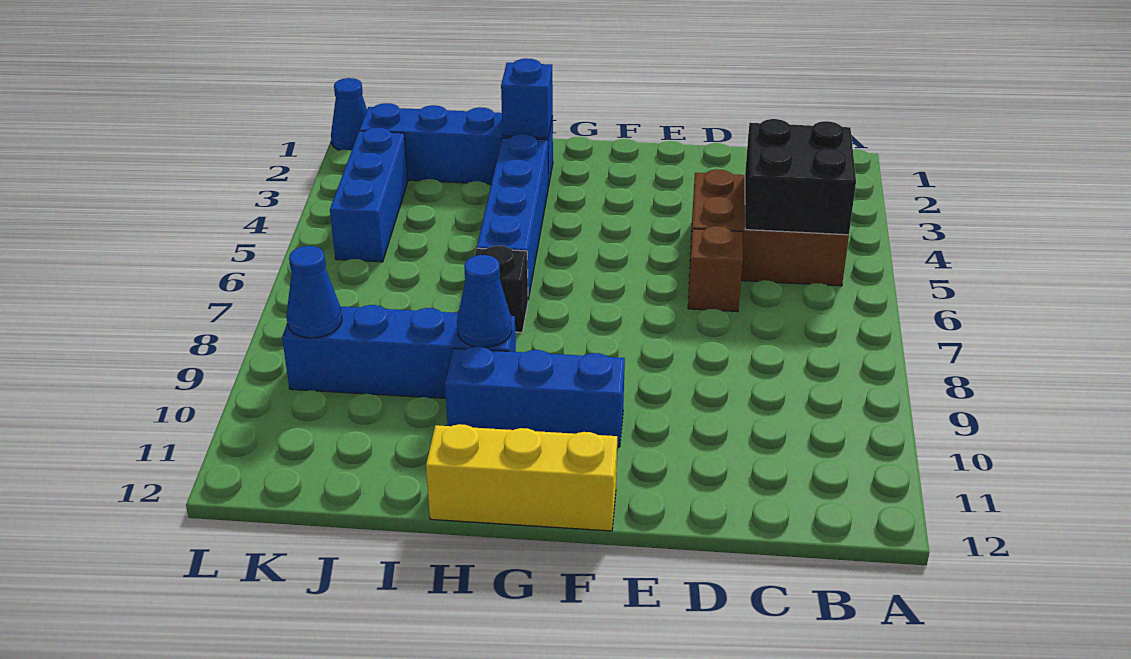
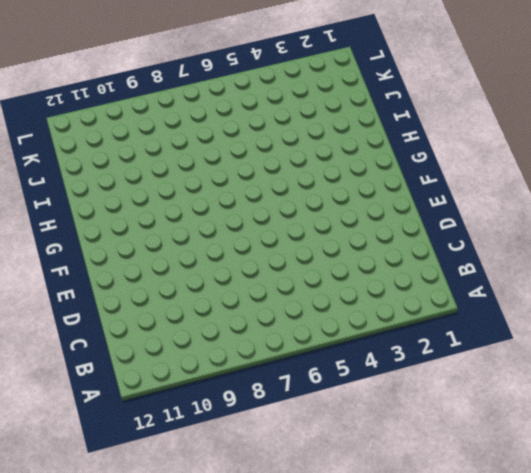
none -> brown brick B4:D5 level 1
none -> brown brick D6 level 1
none -> blue brick F10:H10 level 1

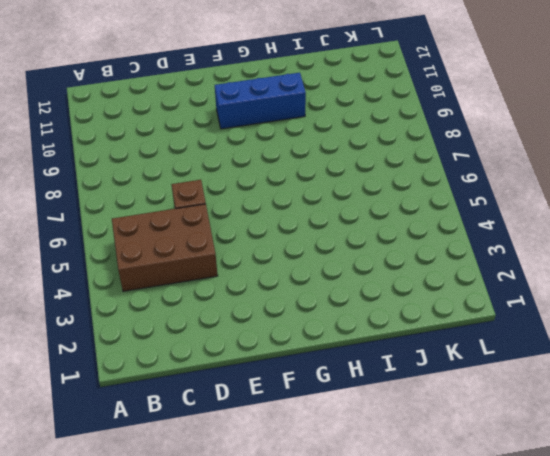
none -> yellow brick F12:H12 level 1
none -> blue brick H2:K2 level 1
none -> blue brick H3:H6 level 1

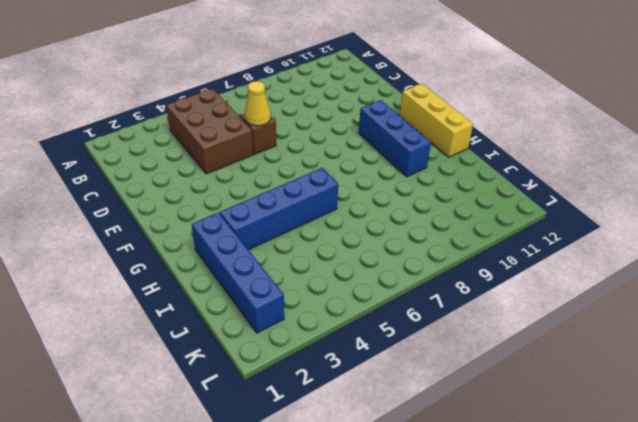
yellow cone D6 level 2 -> none
none -> black brick H7 level 1
none -> blue brick H9:K9 level 1
none -> blue brick K3:K5 level 1

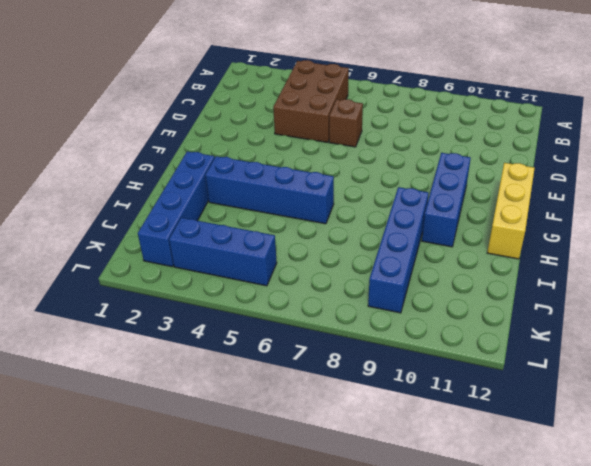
none -> black brick H7 level 1
none -> blue cone L1 level 1
none -> black brick B4:C5 level 2

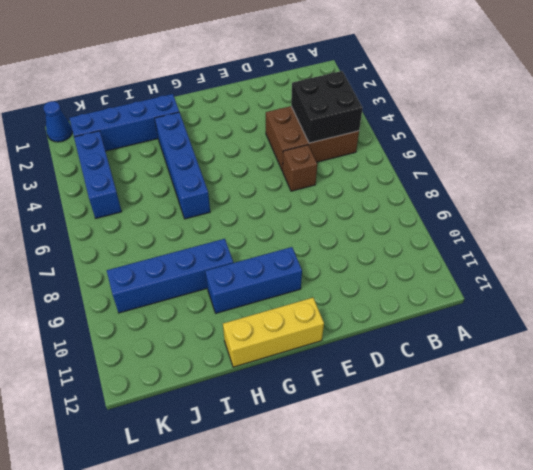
none -> black brick H7 level 1
none -> blue brick H2 level 2
none -> blue cone H9 level 2

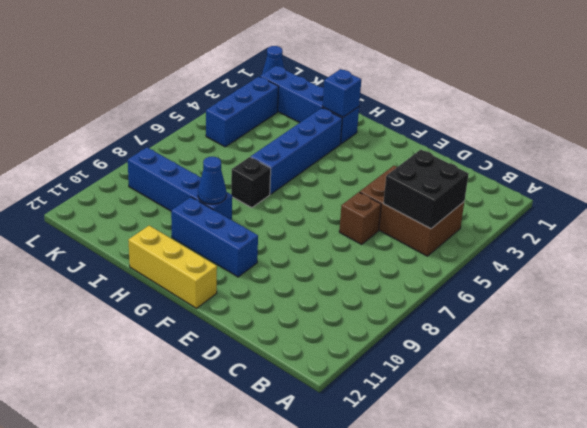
none -> blue cone K9 level 2

